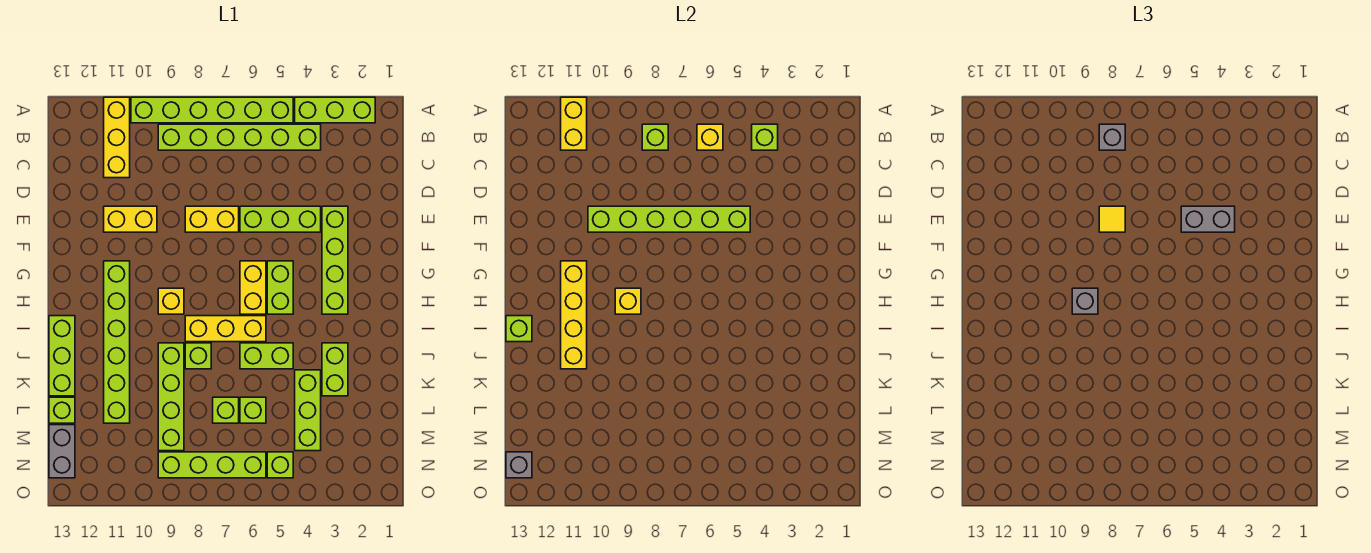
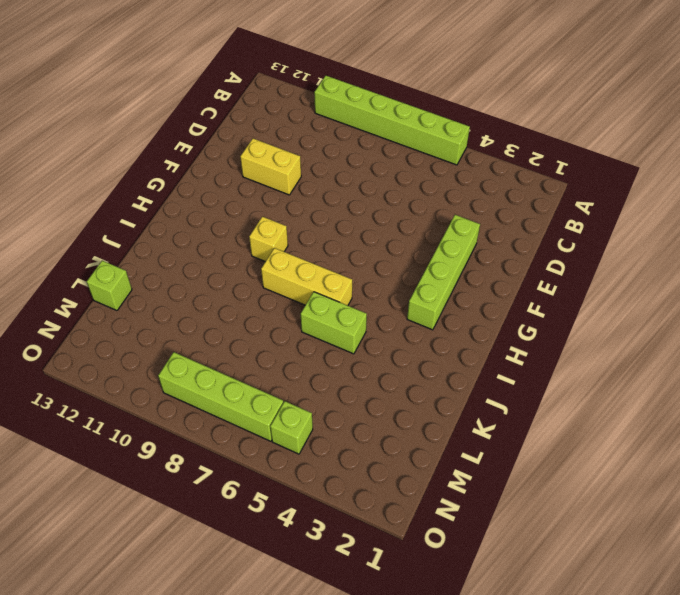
none -> lime brick A2:A4 level 1
none -> yellow brick A11:C11 level 1
none -> lime brick B4:B9 level 1
none -> lime brick E4:E6 level 1

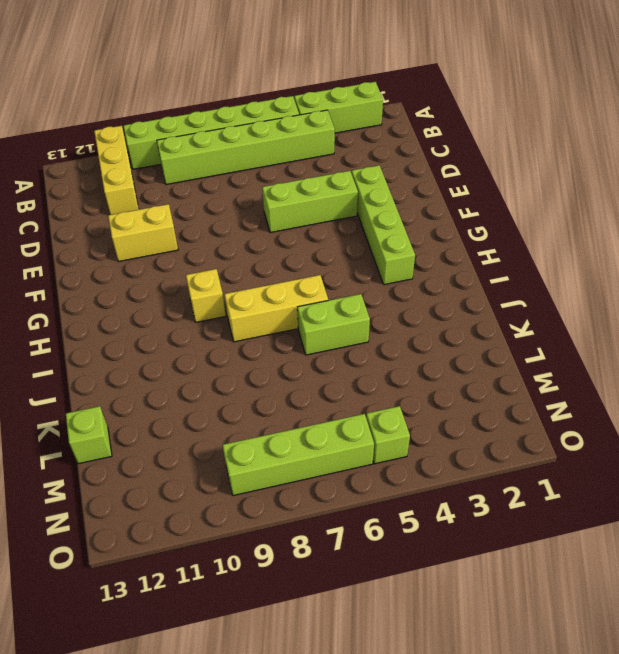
none -> yellow brick E7:E8 level 1
none -> lime brick G5:H5 level 1
none -> yellow brick G6:H6 level 1
none -> lime brick G11:L11 level 1

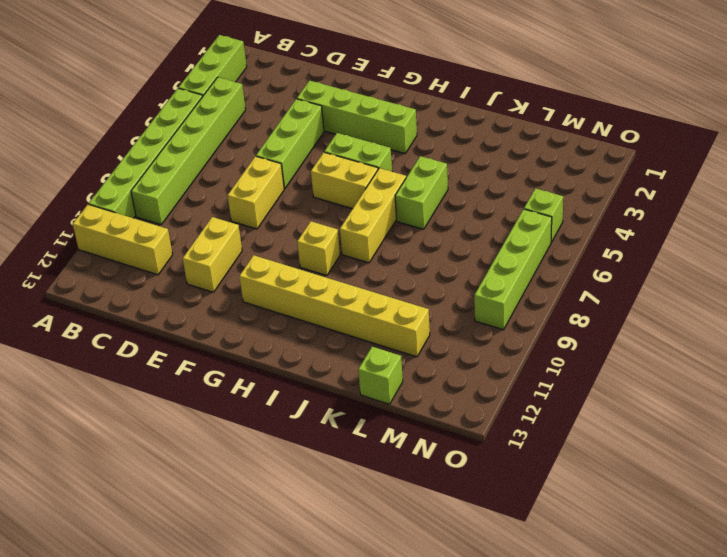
yellow brick G11:L11 level 1 -> lime brick G11:L11 level 1
none -> lime brick I13:K13 level 1
none -> lime brick J3:K3 level 1
none -> lime brick J8 level 1
none -> lime brick J9:M9 level 1

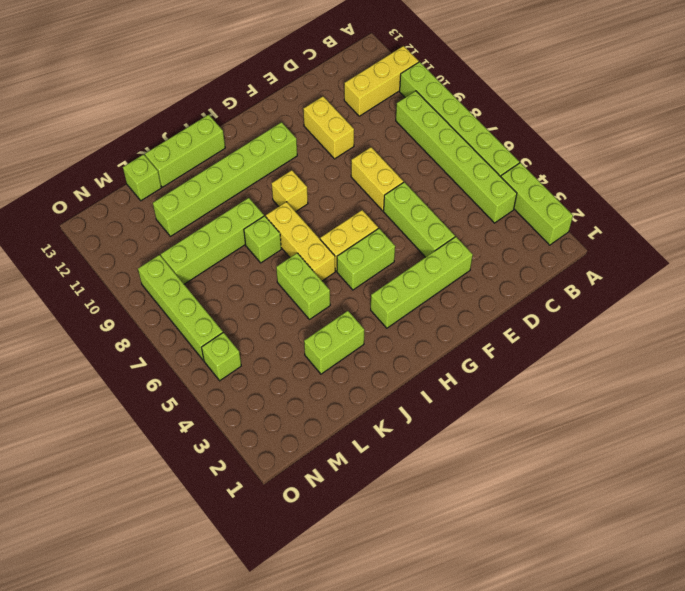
none -> lime brick K4:M4 level 1
none -> lime brick L6 level 1
none -> lime brick L7 level 1
none -> grey brick M13:N13 level 1

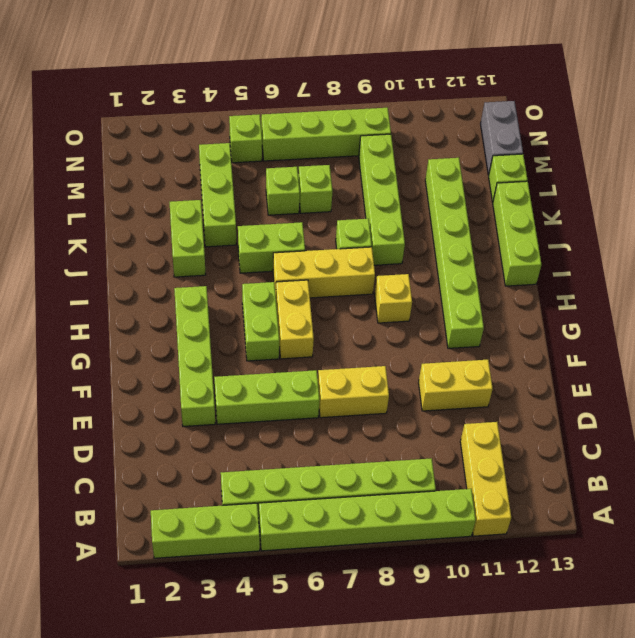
none -> yellow brick A11:B11 level 2
none -> lime brick B4 level 2
none -> yellow brick B6 level 2
none -> lime brick B8 level 2

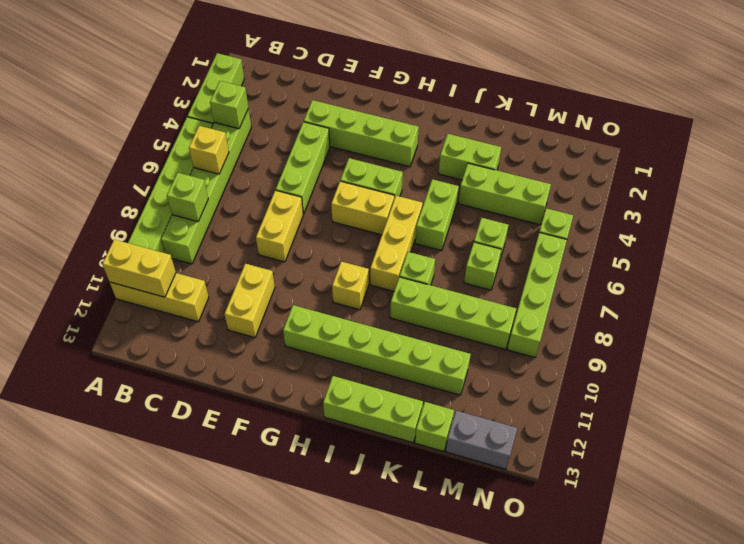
none -> lime brick E5:E10 level 2
none -> yellow brick G11:J11 level 2
none -> yellow brick H9 level 2
none -> lime brick I13 level 2

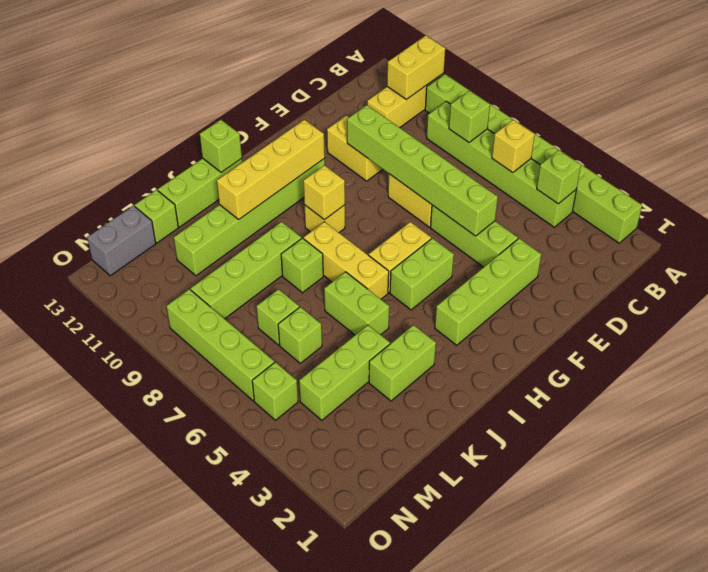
none -> grey brick N13 level 2
none -> grey brick B8 level 3
none -> grey brick E4:E5 level 3
none -> yellow tile E8 level 3

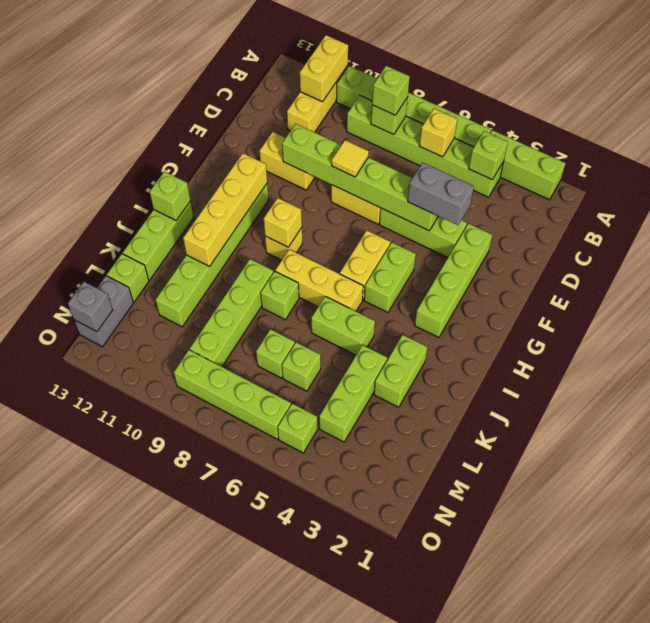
lime brick B8 level 3 -> grey brick B8 level 3
none -> grey brick H9 level 3

